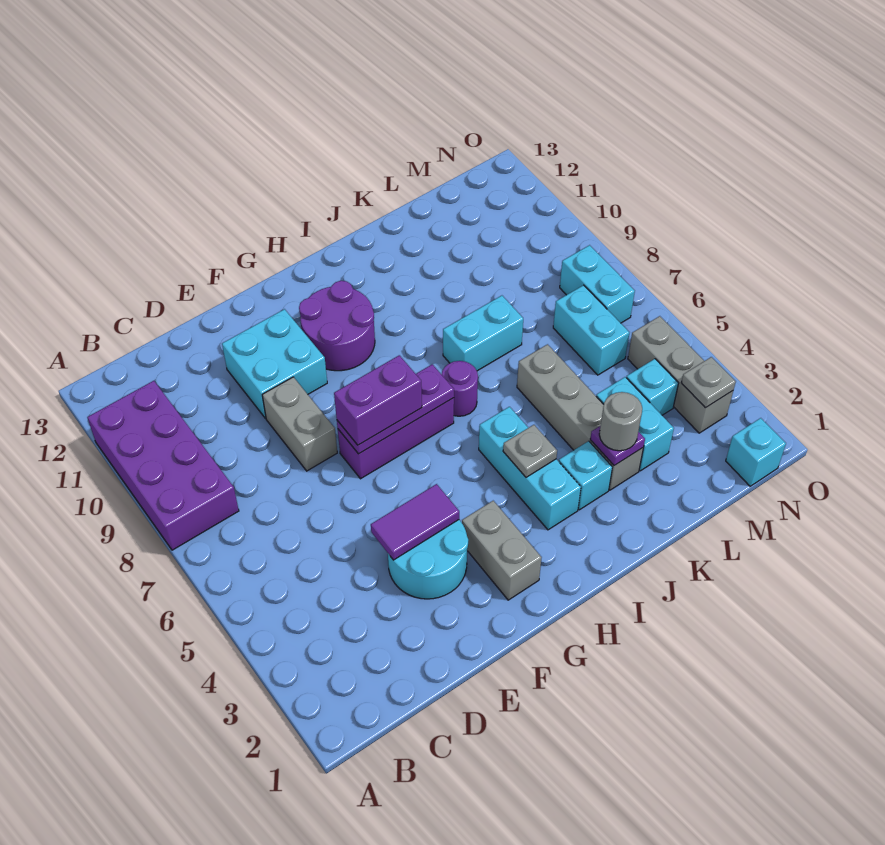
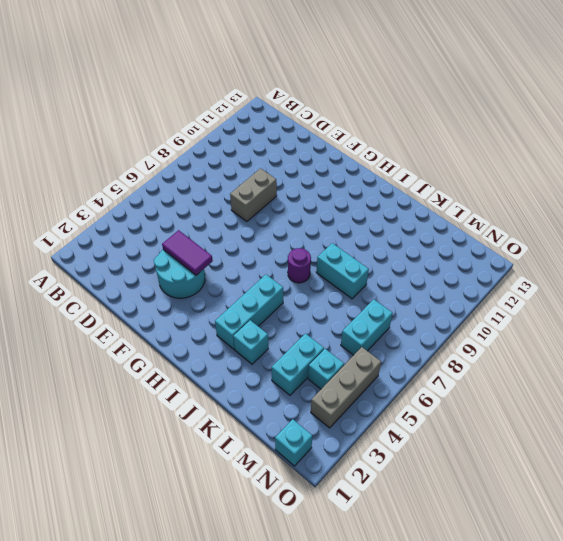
none -> purple brick A8:B11 level 1
none -> cyan brick E10:F11 level 1
none -> purple brick F7:H7 level 1

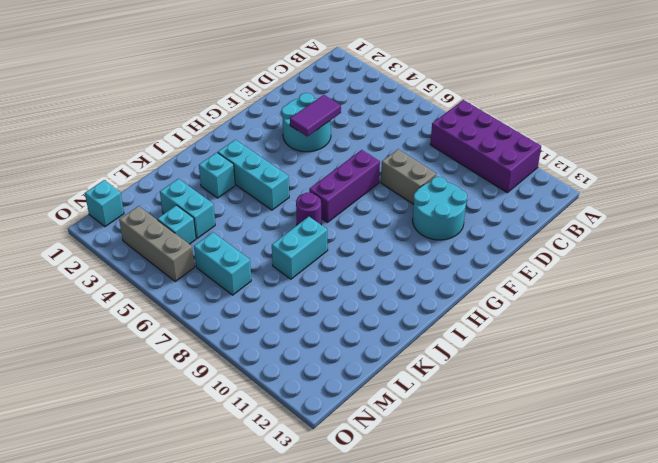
cyan round brick E10:F11 level 1 -> cyan brick E10:F11 level 1
none -> grey brick G2:G3 level 1
none -> purple round brick G10:H11 level 1
none -> grey brick K3:K6 level 1

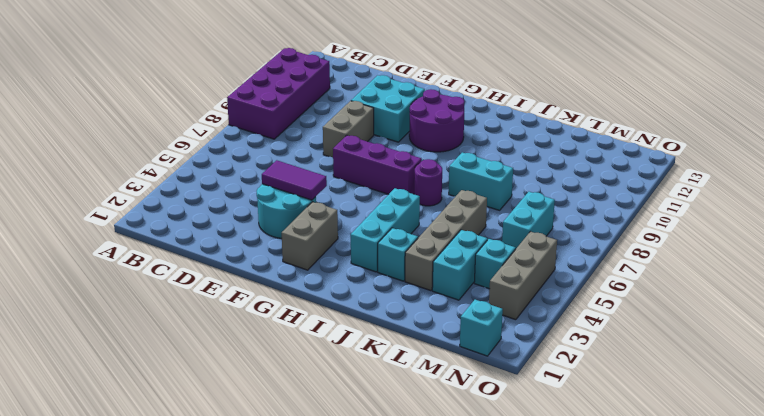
none -> cyan brick N7:N8 level 1
none -> purple plate F7:H7 level 2
none -> grey plate I4 level 2

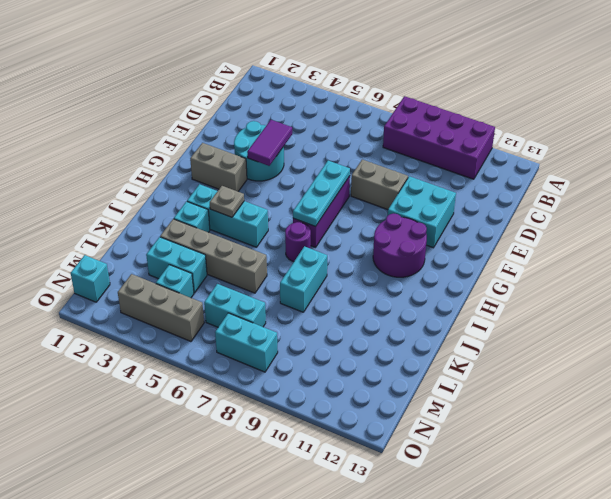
cyan plate F7:H7 level 2 -> purple plate F7:H7 level 2
none -> purple plate K3 level 2
none -> grey plate N3 level 2
none -> purple brick F7:G7 level 3

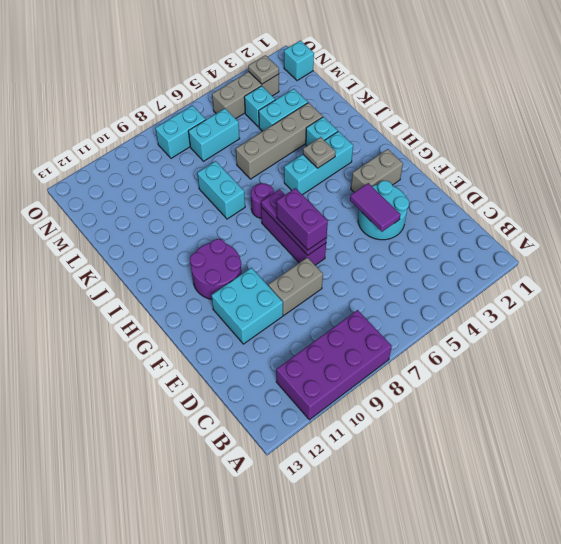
none -> purple plate K3 level 2
none -> grey round brick K3 level 3

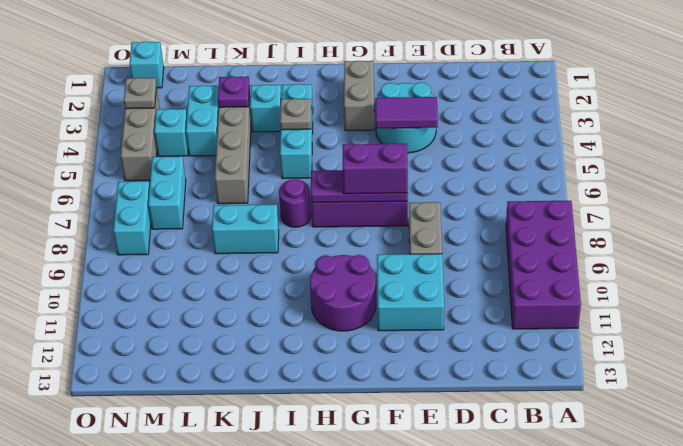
none -> grey round brick K3 level 3

